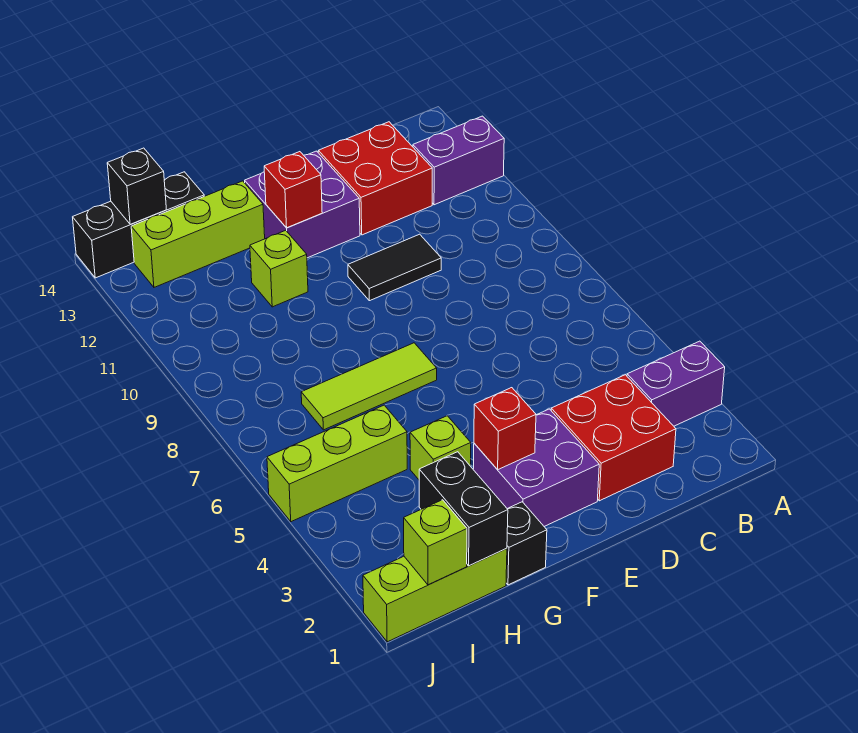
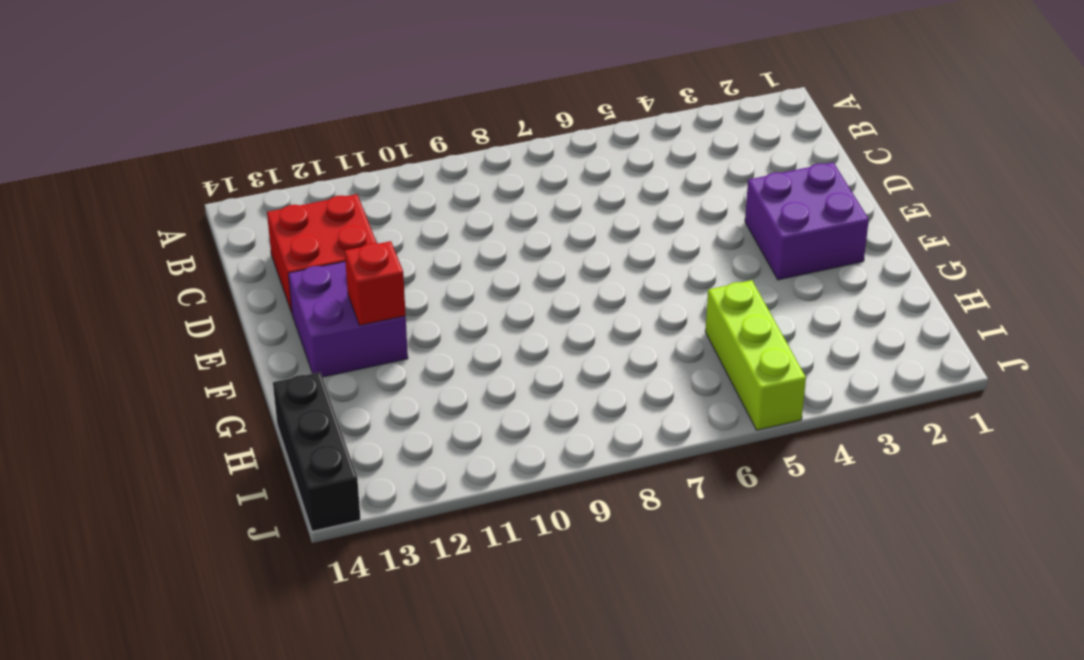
none -> purple brick A3:B3 level 1
none -> purple brick A12:B12 level 1
none -> red brick C2:D3 level 1

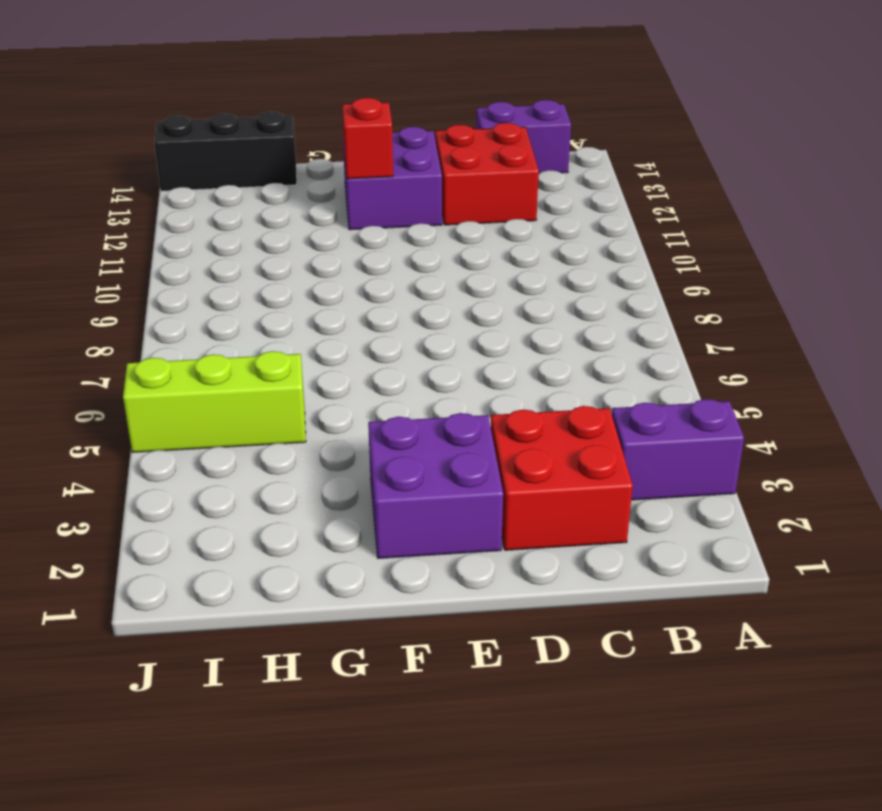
purple brick B14:C14 level 1 -> purple brick A12:B12 level 1
none -> black tile D10:E10 level 1
none -> lime tile F7:H7 level 1
none -> black brick G1 level 1

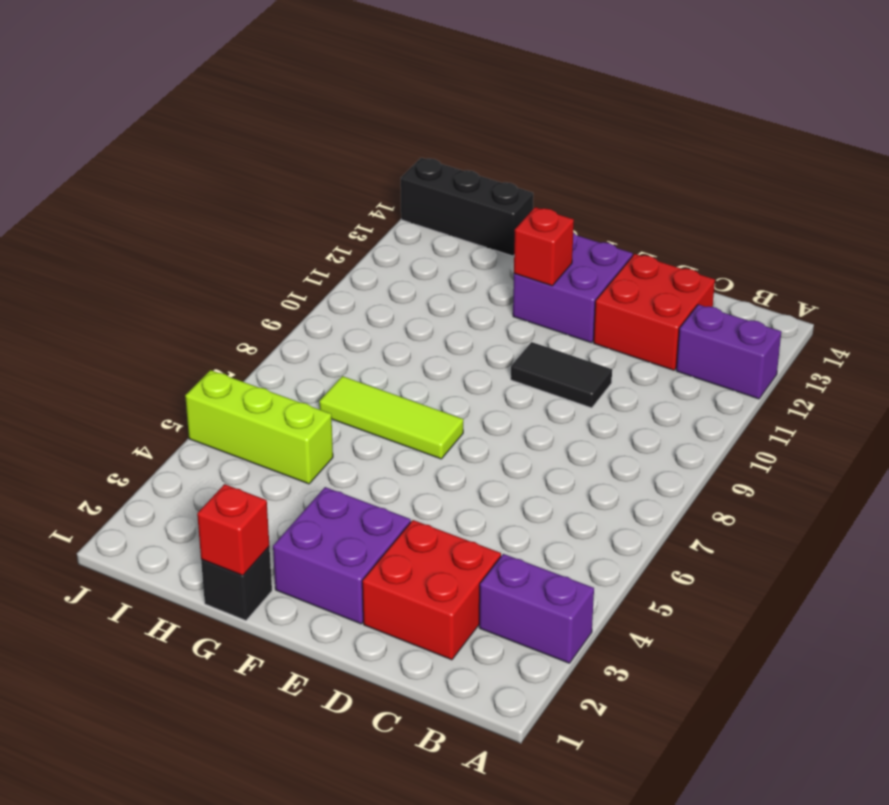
red brick G1 level 2 -> red brick F3 level 2
none -> lime brick G4 level 1
none -> lime brick G11 level 1
none -> lime brick G13:I13 level 1

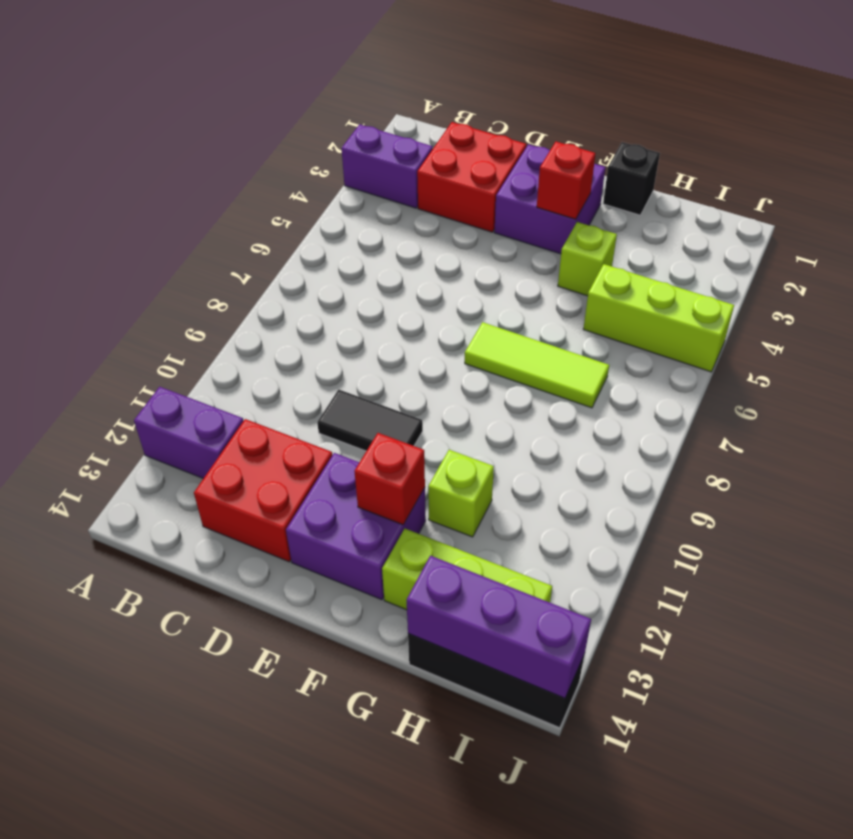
purple brick H14:J14 level 2 -> black brick I14 level 2
none -> lime brick H1:J1 level 1
none -> black brick H1:H2 level 2
none -> lime brick I1 level 2

